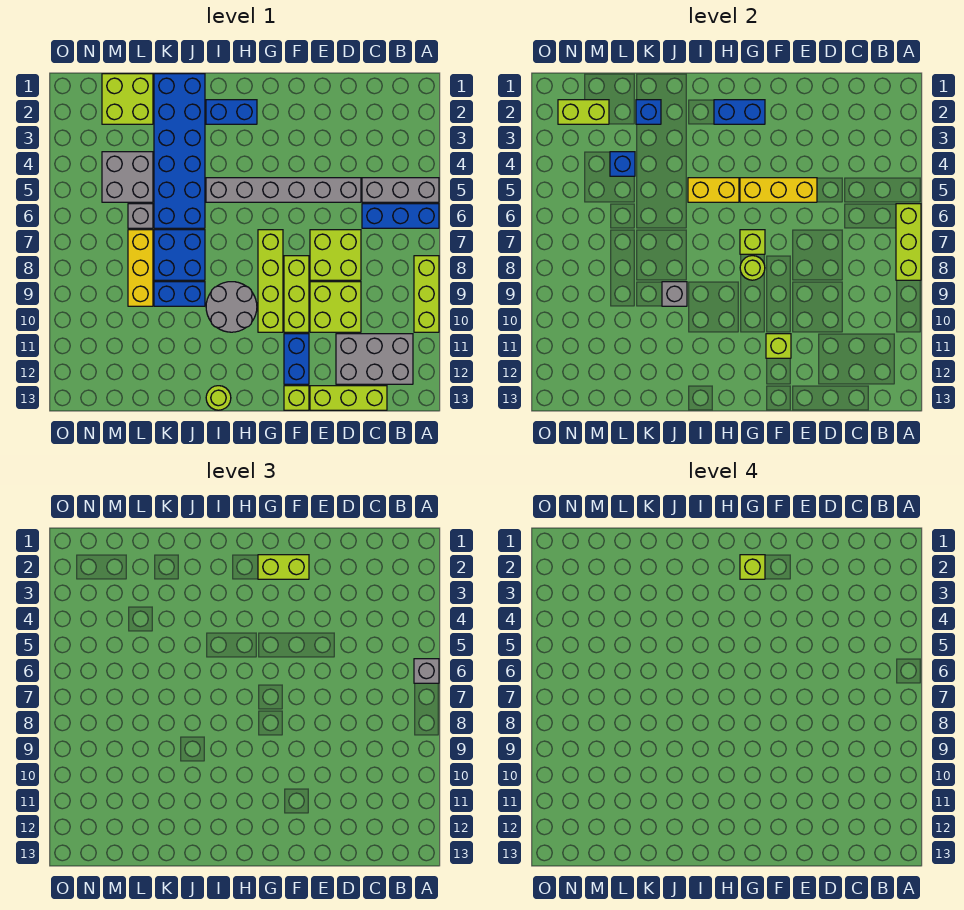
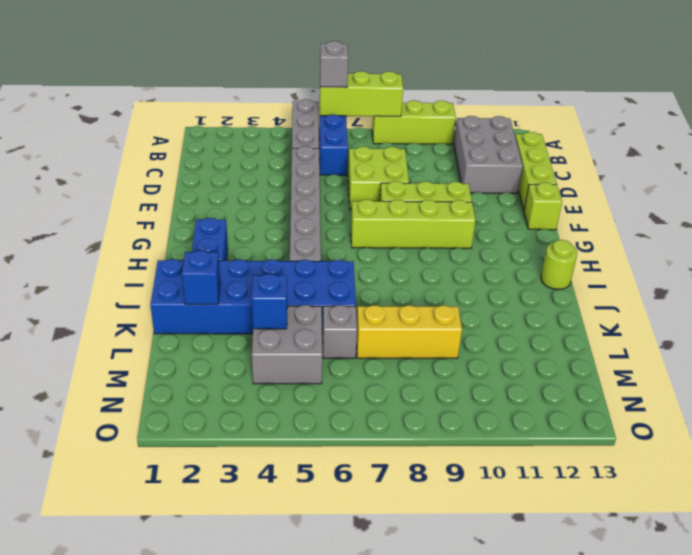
none -> lime brick D9:E10 level 1
none -> blue brick F11:F12 level 1
none -> grey round brick H9:I10 level 1
none -> blue brick J7:K8 level 1

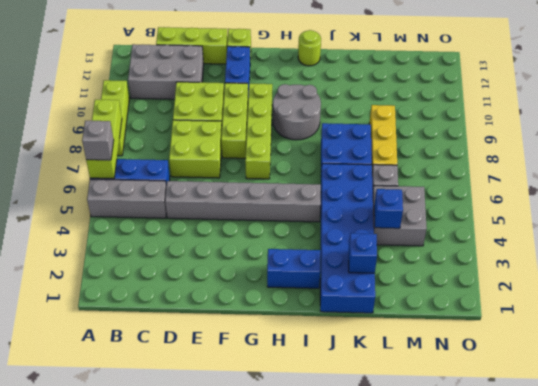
none -> blue brick J9:K9 level 1
none -> lime brick L1:M2 level 1
none -> yellow brick E5:G5 level 2
none -> lime brick F11 level 2

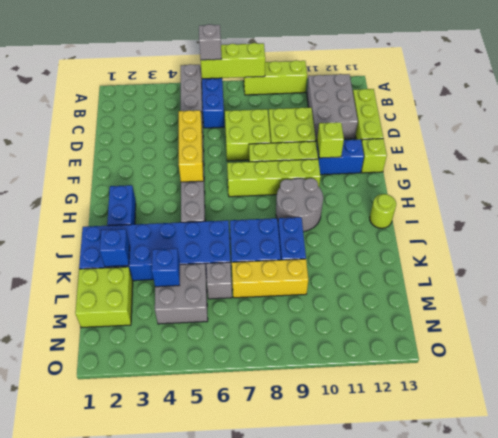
none -> blue brick G2:H2 level 2
none -> lime brick G7 level 2
none -> lime round brick G8 level 2
none -> yellow brick H5:I5 level 2

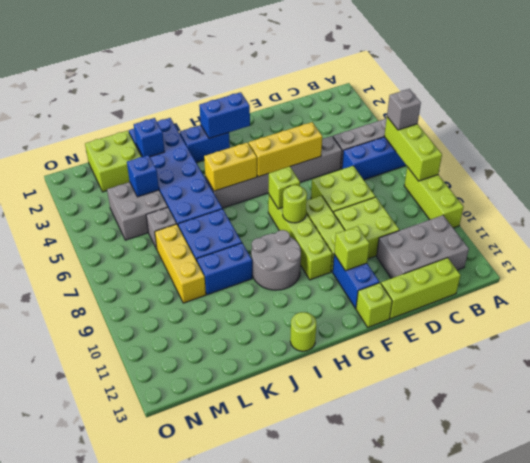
none -> grey brick J9 level 2
none -> lime brick M2:N2 level 2
none -> lime brick F2:G2 level 3
none -> lime brick G2 level 4

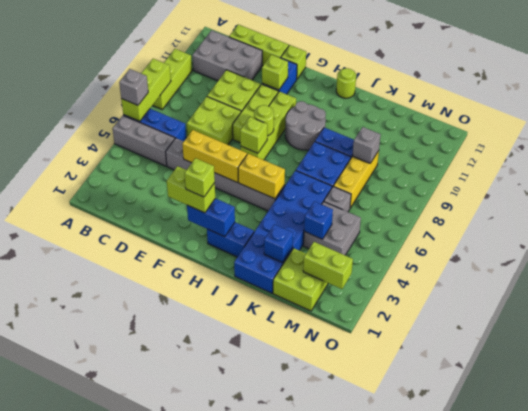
grey brick L9 level 2 -> grey brick J9 level 2

